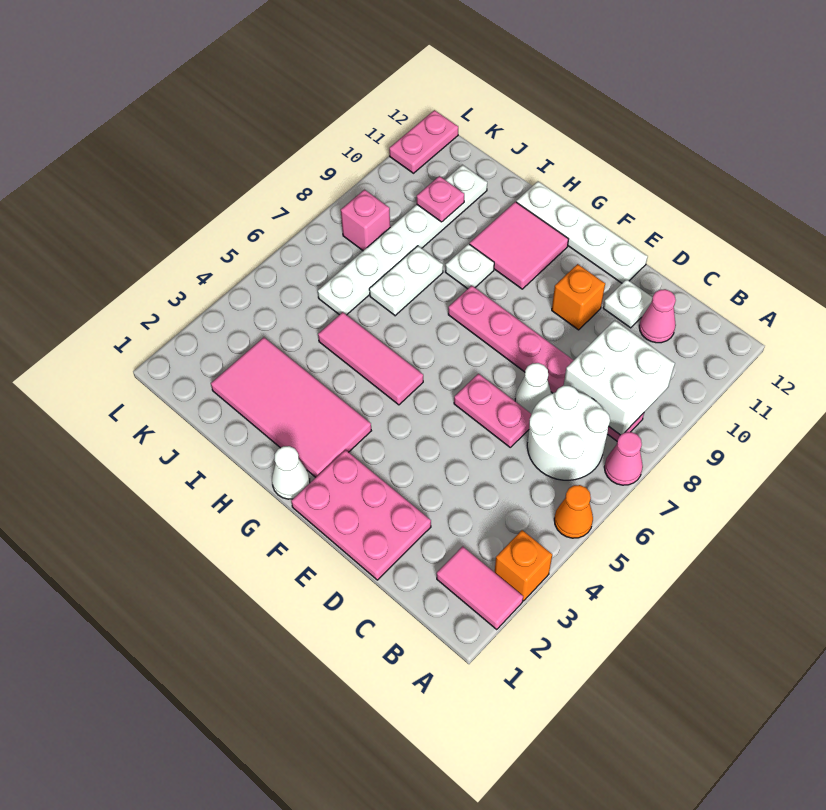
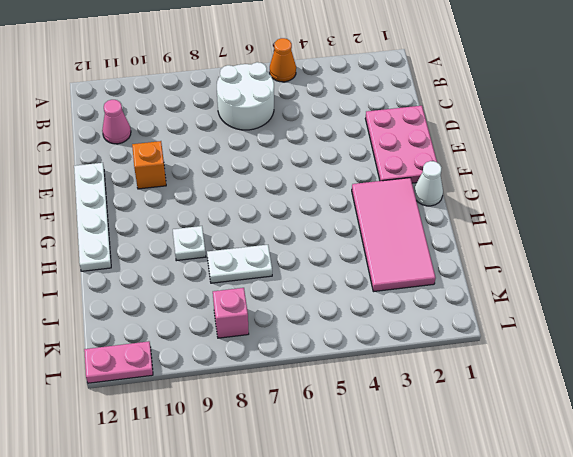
none -> pink tile A2:B2 level 1
none -> orange brick A3 level 1
none -> pink cone A7 level 1

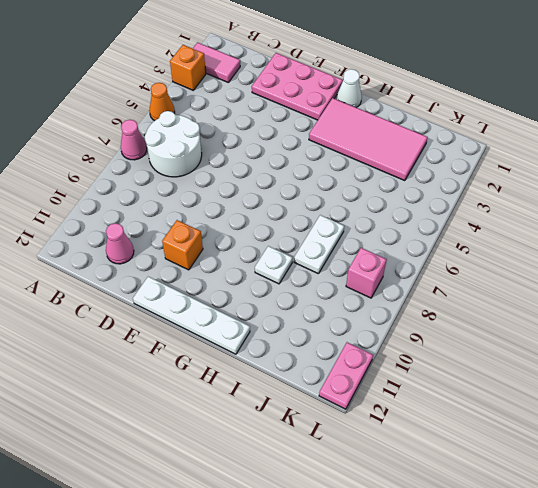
none -> pink plate B8:G8 level 1
none -> pink plate D6:E6 level 1
none -> white cone D7 level 1

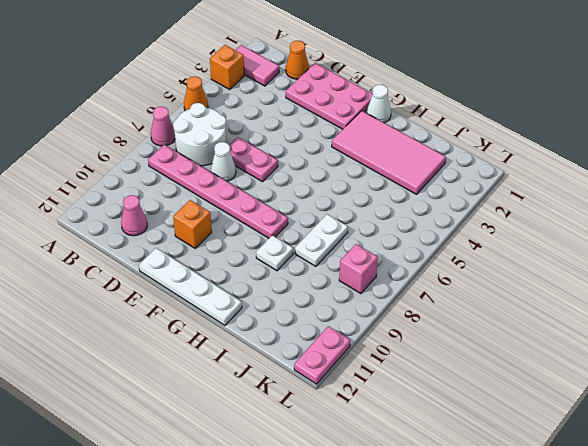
orange cone C1 level 1 -> none
none -> white plate D11 level 1
none -> pink tile G5:I5 level 1
none -> pink tile G10:H11 level 1

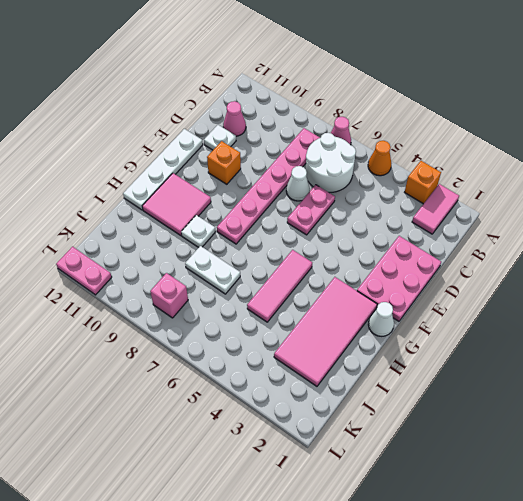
none -> white plate J6:J11 level 1
none -> white brick B8:C9 level 2
none -> pink plate J10 level 2

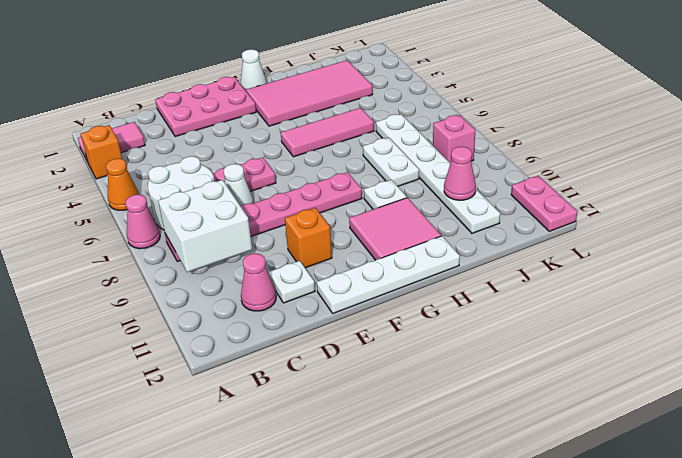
pink cone J10 level 2 -> pink plate J10 level 2

